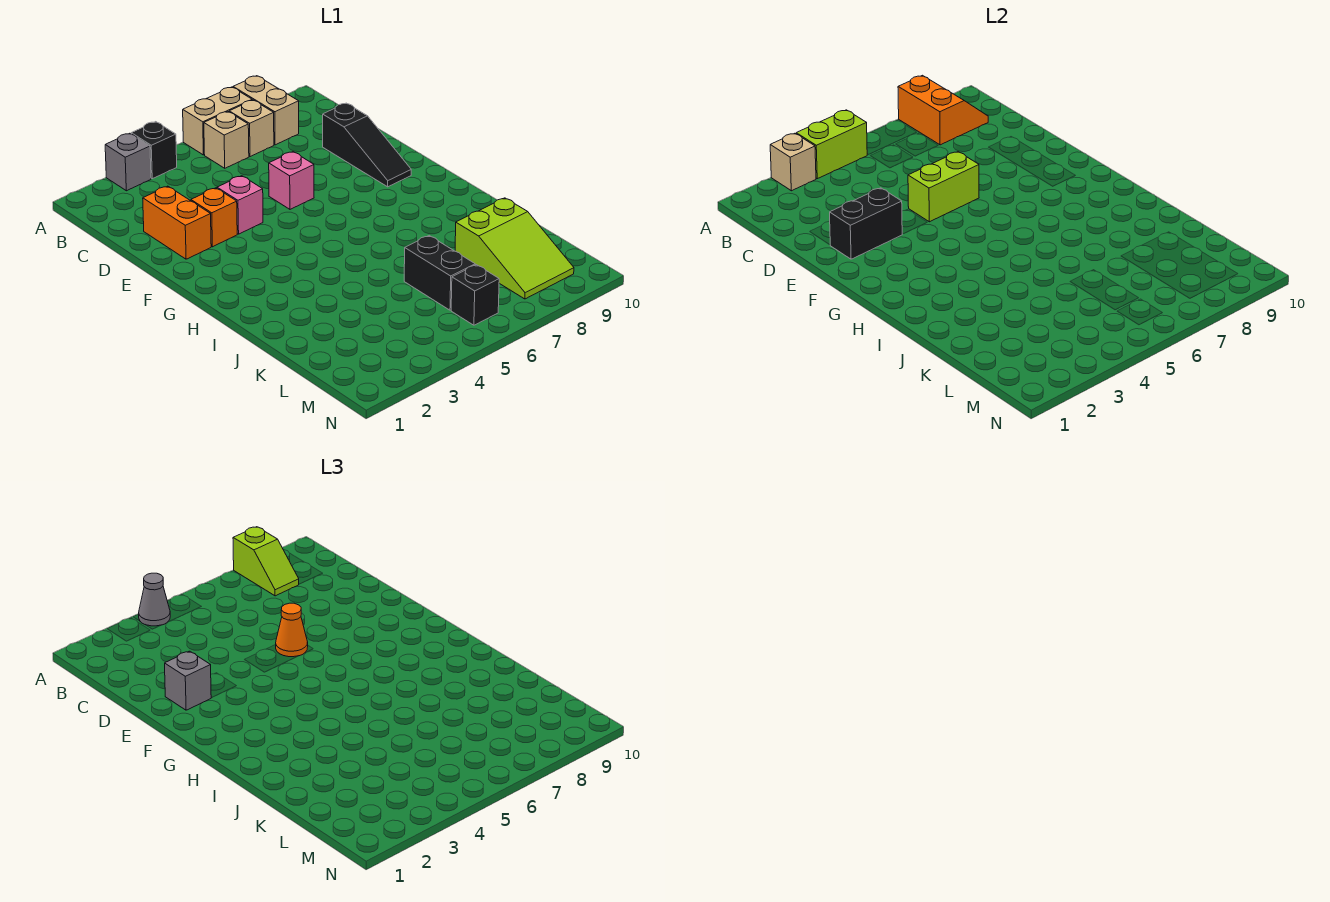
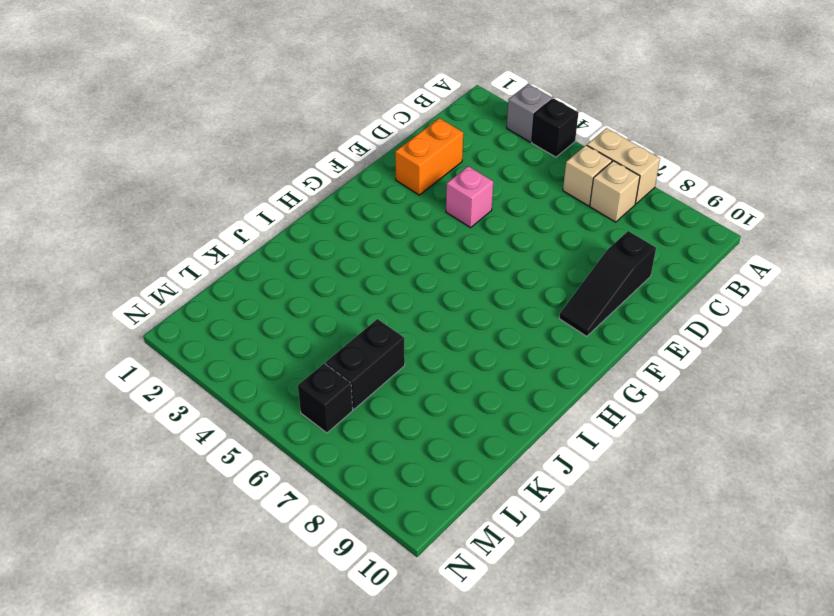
none -> tan brick A8:B8 level 1
none -> orange brick E3 level 1
none -> pink brick E6 level 1

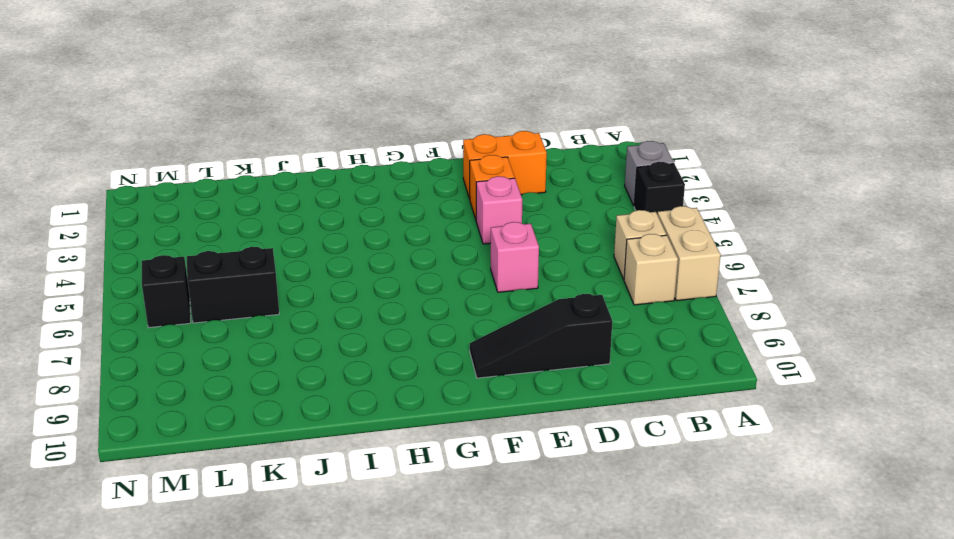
none -> tan brick A8:B8 level 1
none -> lime slope K8:M9 level 1 top K
none -> tan brick A3 level 2

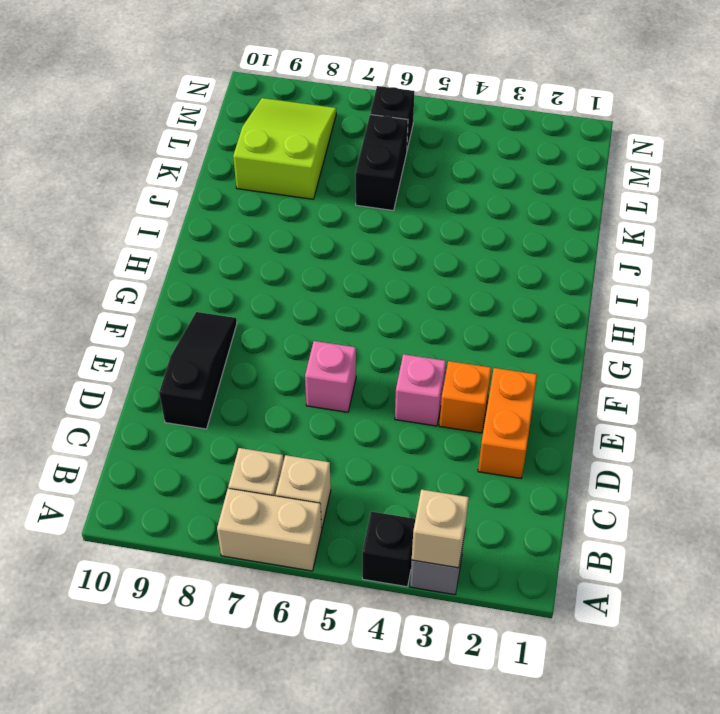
none -> tan brick A8:B8 level 1
none -> lime brick A4:A5 level 2
none -> orange slope A8:B9 level 2 top 8

